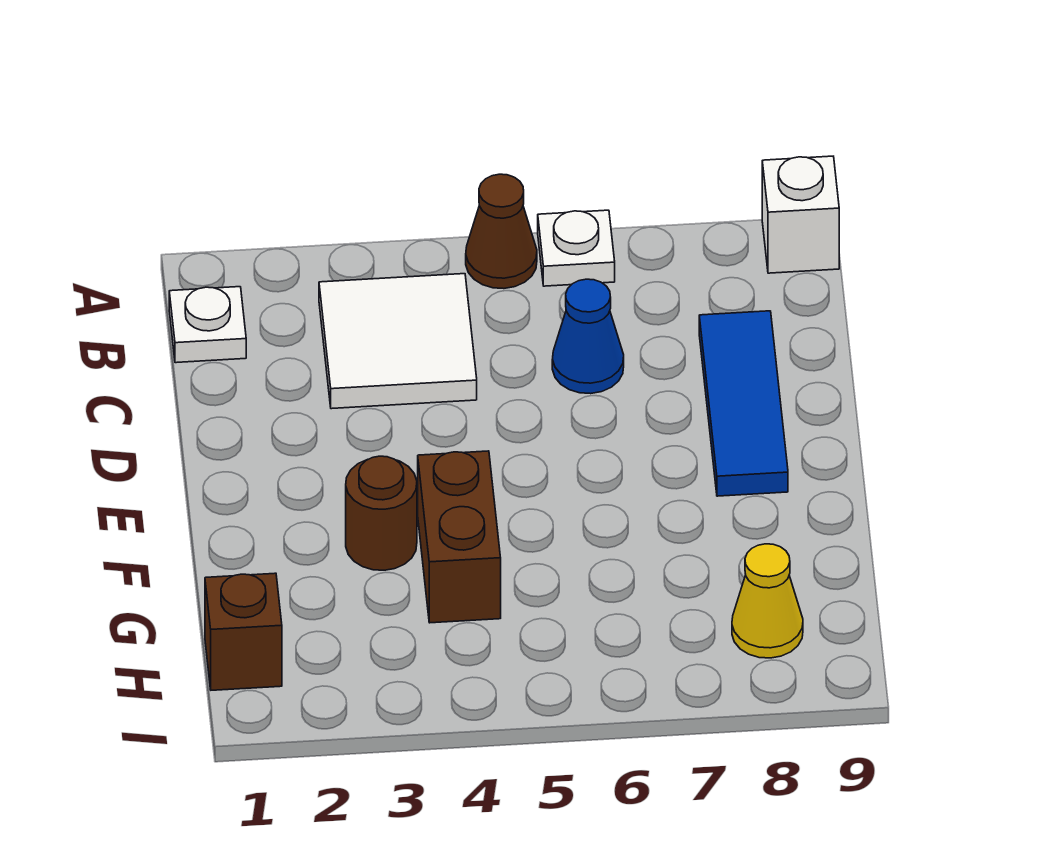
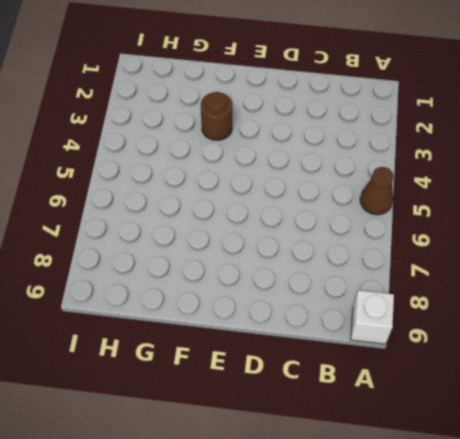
none -> white plate A6 level 1
none -> white plate B1 level 1

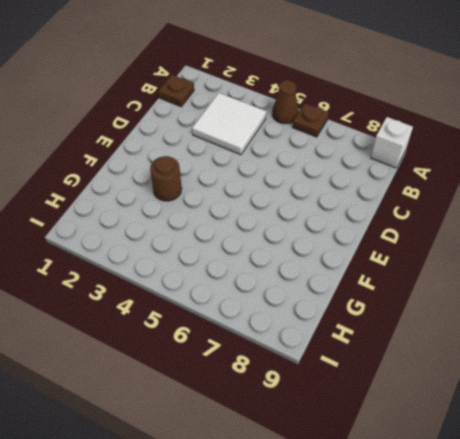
brown plate A6 level 1 -> white plate A6 level 1
brown plate B1 level 1 -> white plate B1 level 1
none -> blue cone C6 level 1
none -> blue tile C8:E8 level 1

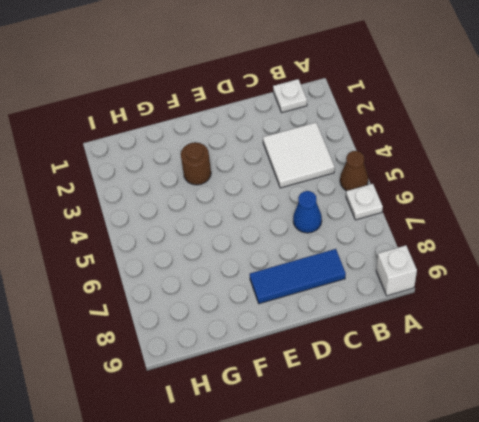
none -> brown brick F4:G4 level 1
none -> brown brick H1 level 1

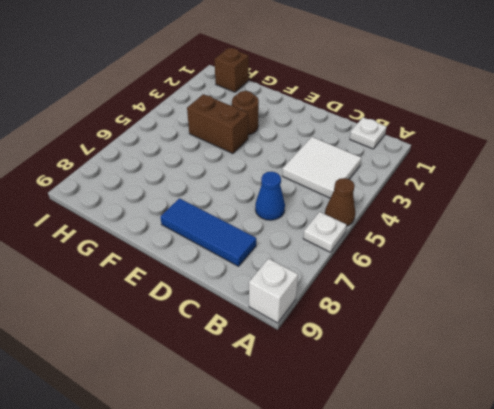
none -> yellow cone H8 level 1

